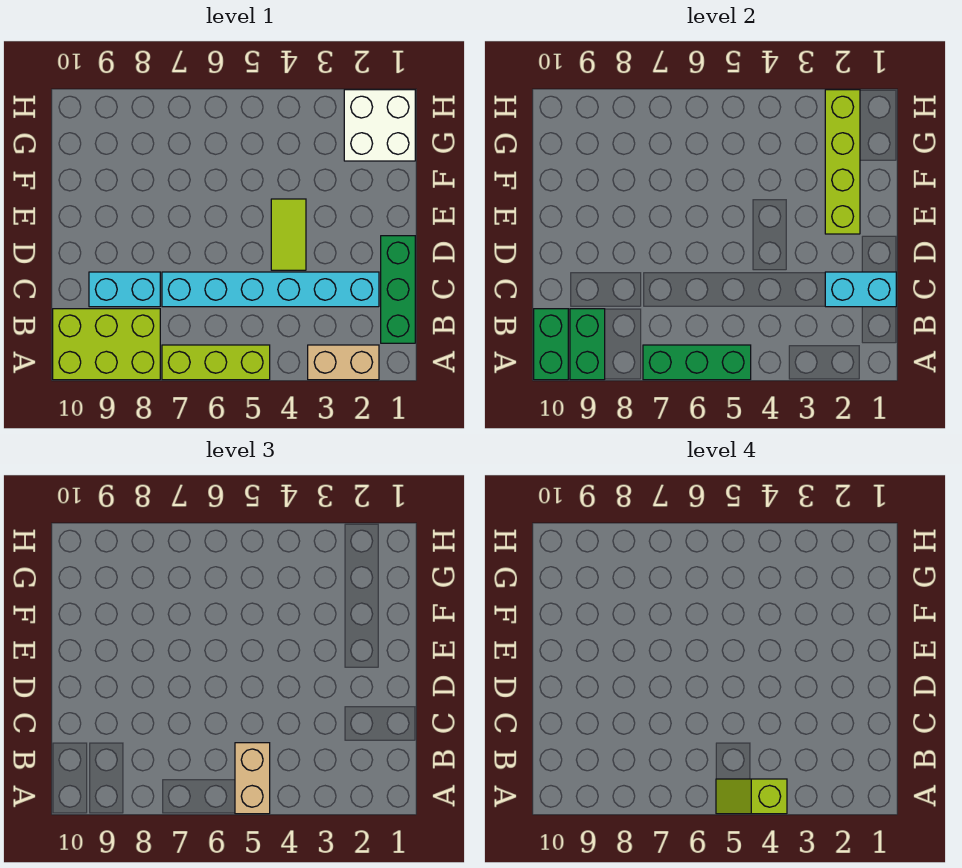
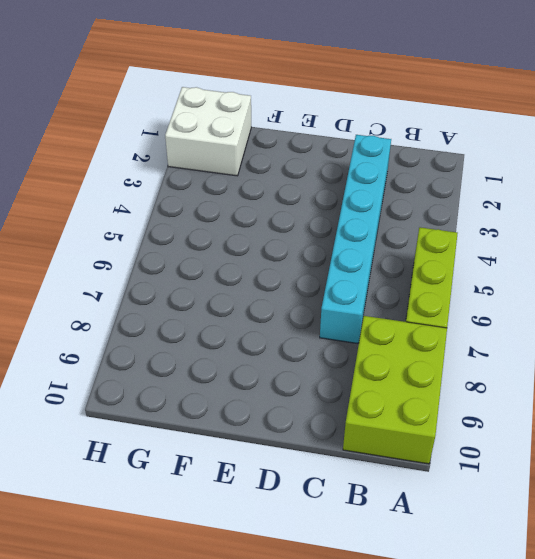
none -> tan brick A2:A3 level 1
none -> green brick B1:D1 level 1
none -> cyan brick C8:C9 level 1

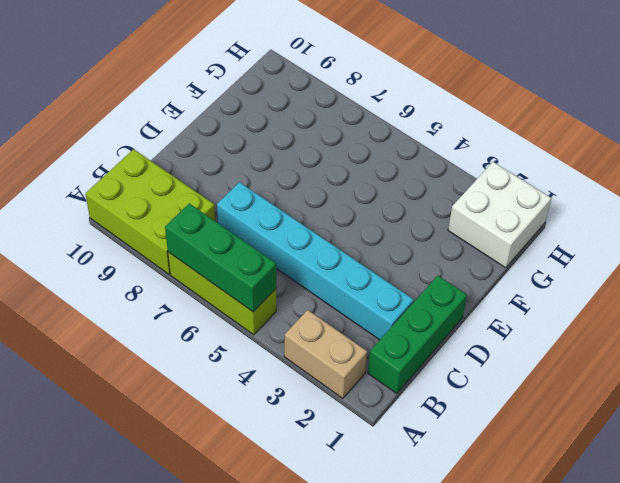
none -> cyan brick C8:C9 level 1
none -> lime tile D4:E4 level 1
none -> green brick A9:B9 level 2

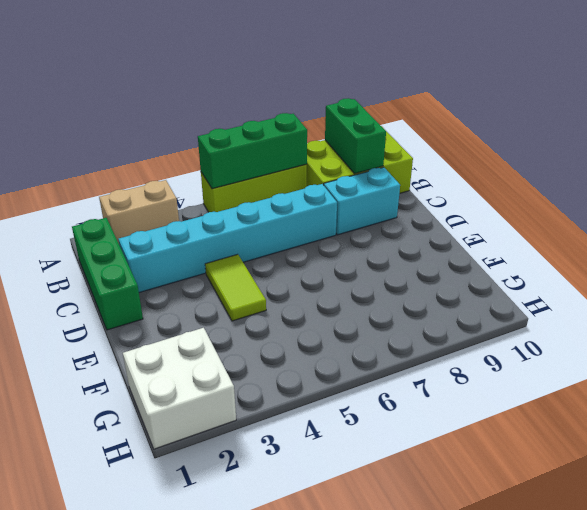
none -> green brick A10:B10 level 2
none -> cyan brick C1:C2 level 2
none -> lime brick E2:H2 level 2

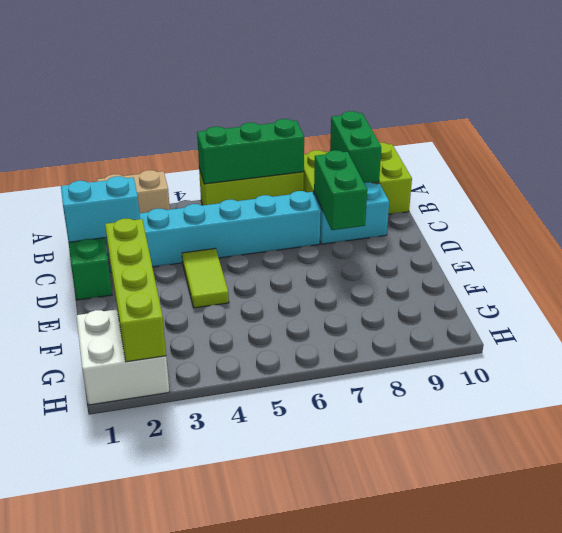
green brick C8:D8 level 2 -> green brick A10:B10 level 2
none -> tan brick A5:B5 level 3
none -> lime slope A4:A5 level 4 top 4

